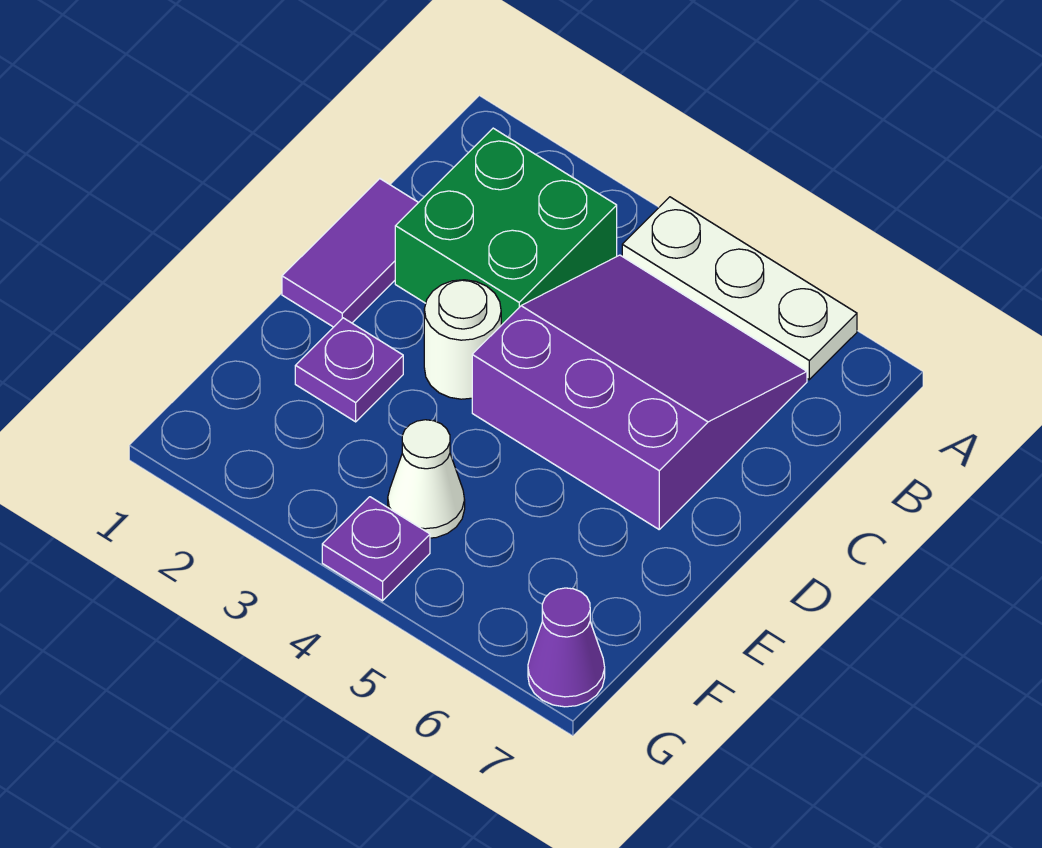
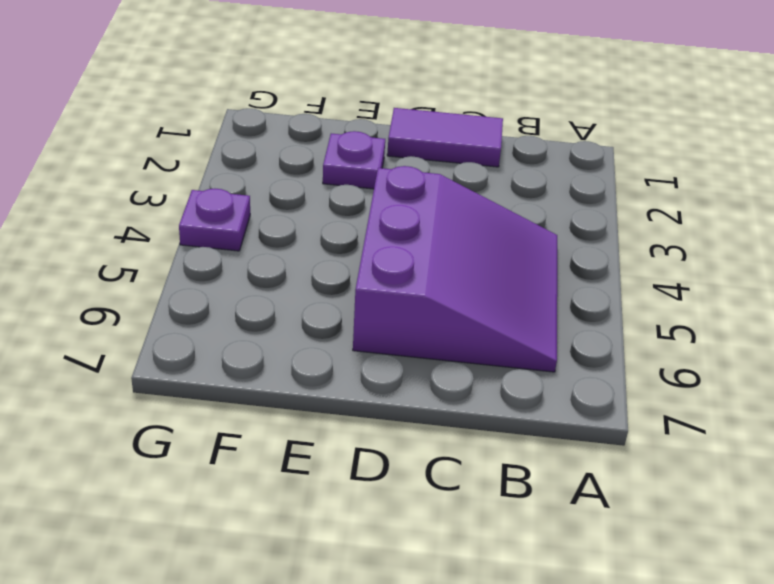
none -> white plate A4:A6 level 1
none -> green brick B2:C3 level 1

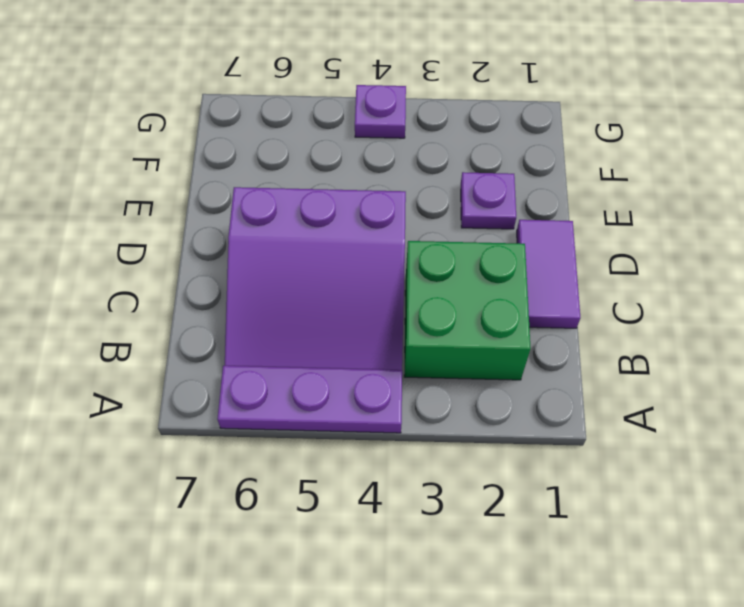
purple plate A4:A6 level 1 -> white plate A4:A6 level 1
none -> white round brick D3 level 1
none -> white cone F4 level 1

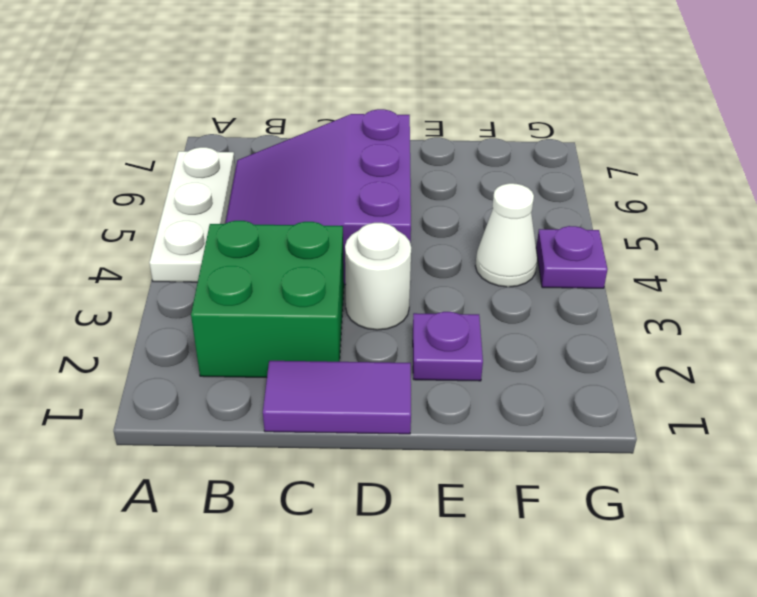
none -> purple cone G7 level 1

